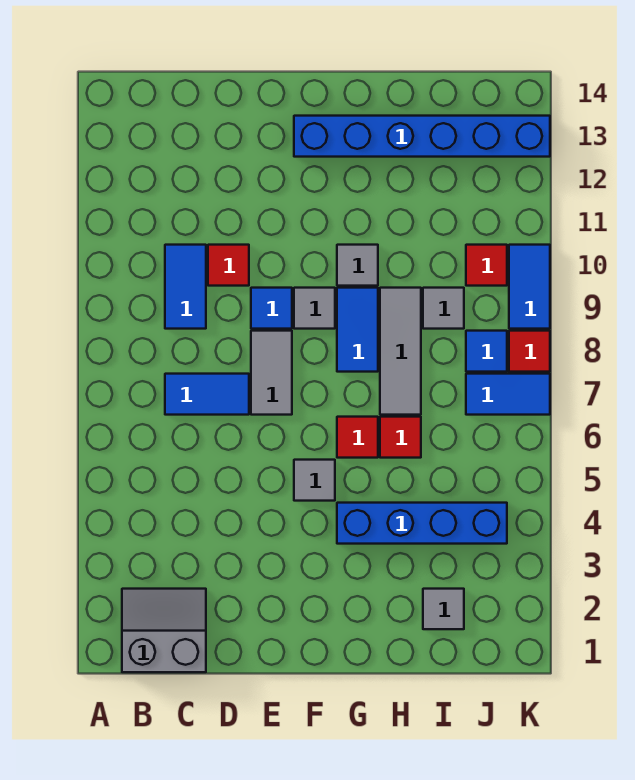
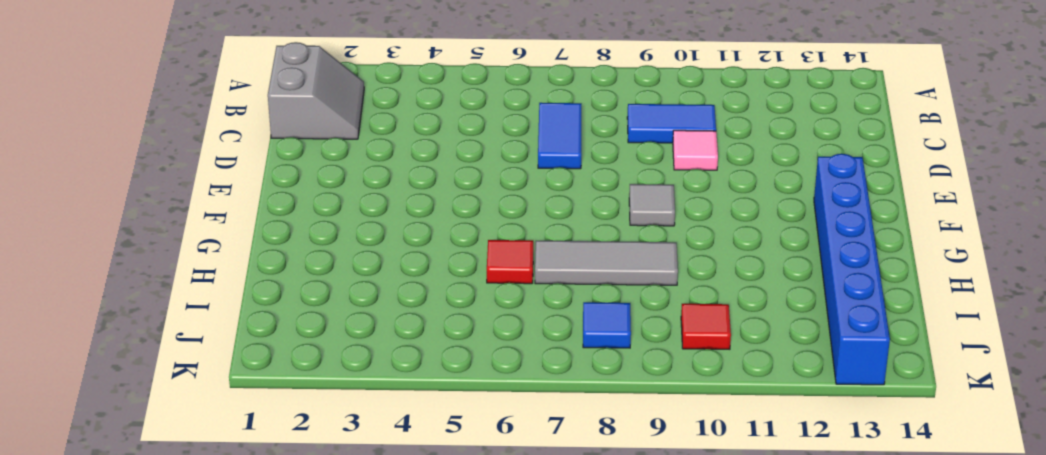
pink tile D10 level 1 -> red tile D10 level 1
none -> grey tile E7:E8 level 1
none -> blue tile E9 level 1
none -> grey tile F5 level 1

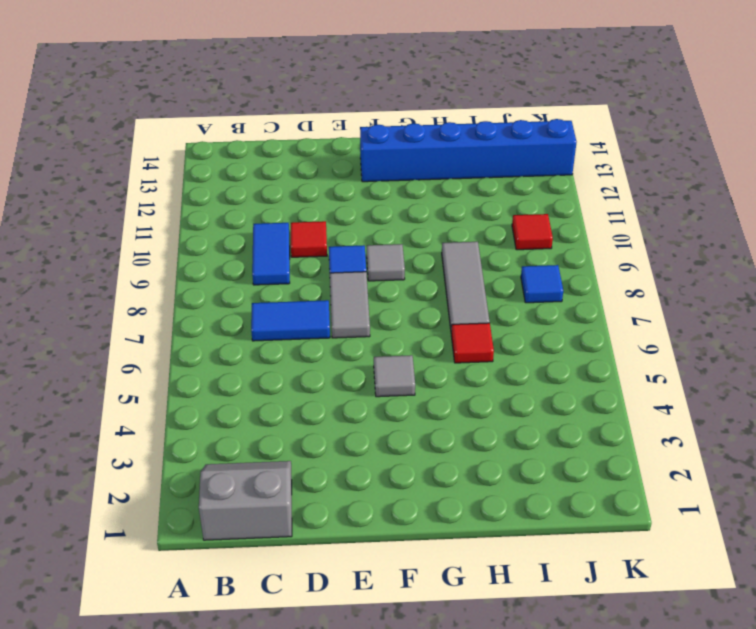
none -> blue brick G4:J4 level 1
none -> red tile G6 level 1
none -> blue tile G8:G9 level 1

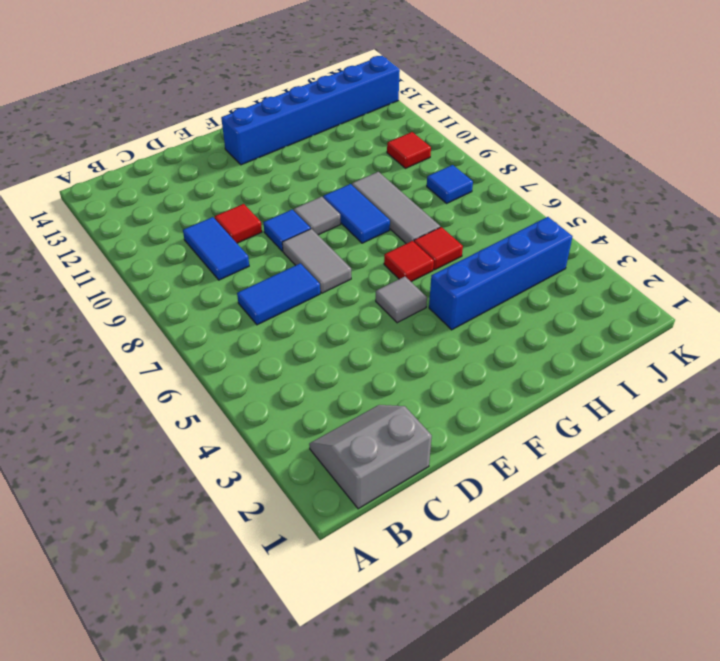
none -> grey tile G10 level 1
none -> grey tile I2 level 1
none -> grey tile I9 level 1

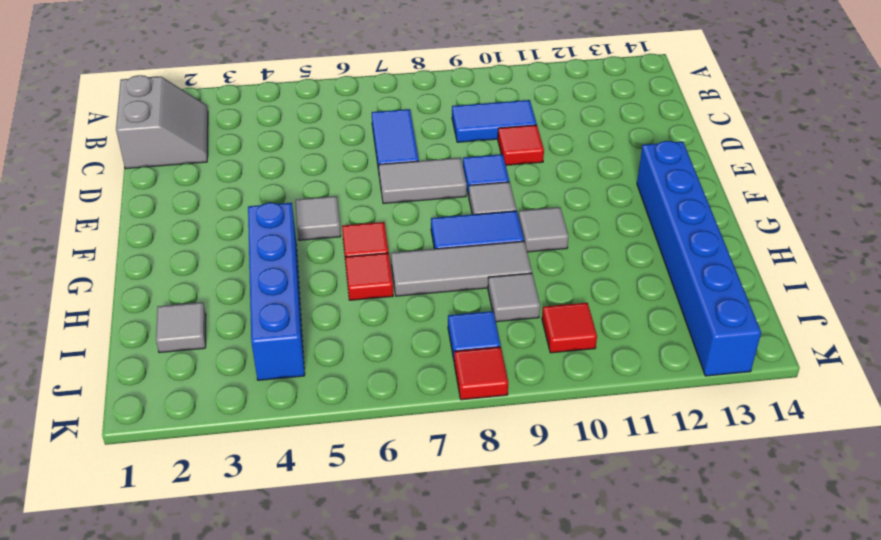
none -> blue tile J7:K7 level 1
none -> blue tile K9:K10 level 1

